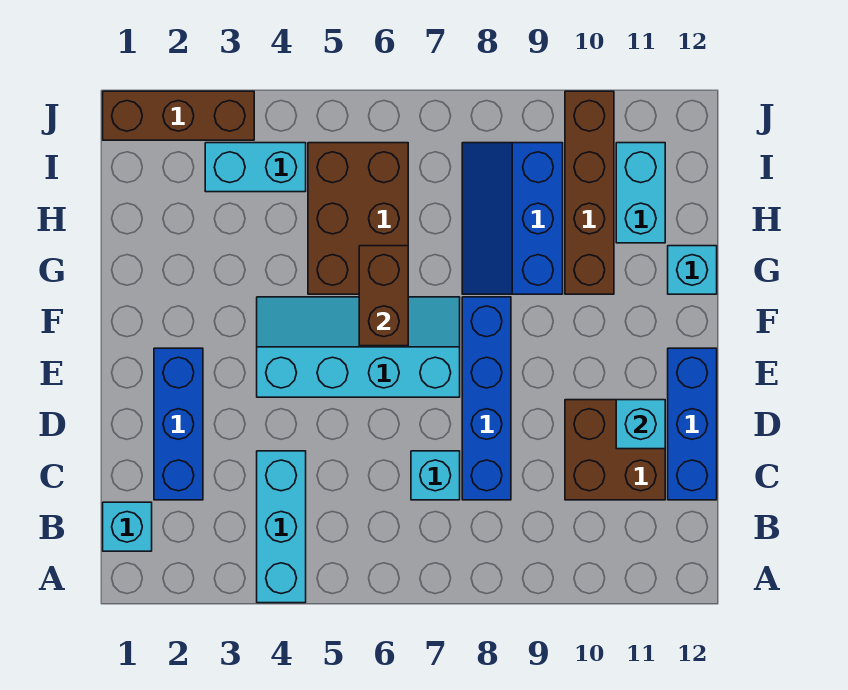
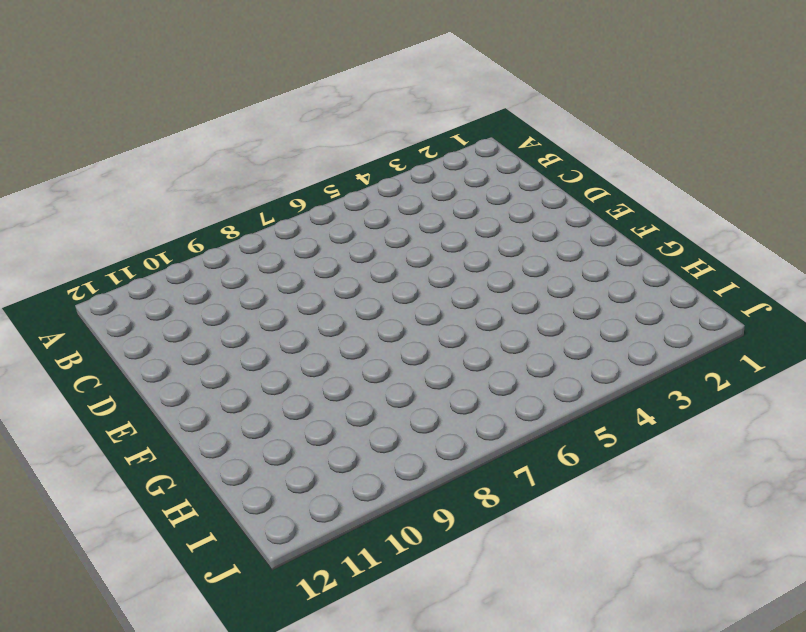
none -> cyan brick A4:C4 level 1
none -> cyan brick B1 level 1
none -> blue brick C2:E2 level 1

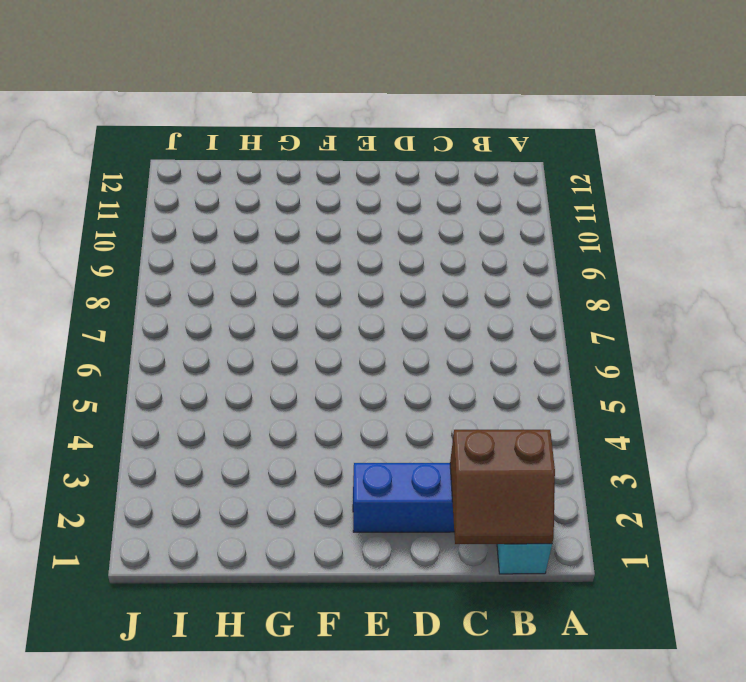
brown slope B1:C2 level 2 top 2 -> none
none -> cyan brick A4:C4 level 1
none -> cyan brick C7 level 1
none -> blue brick C8:F8 level 1

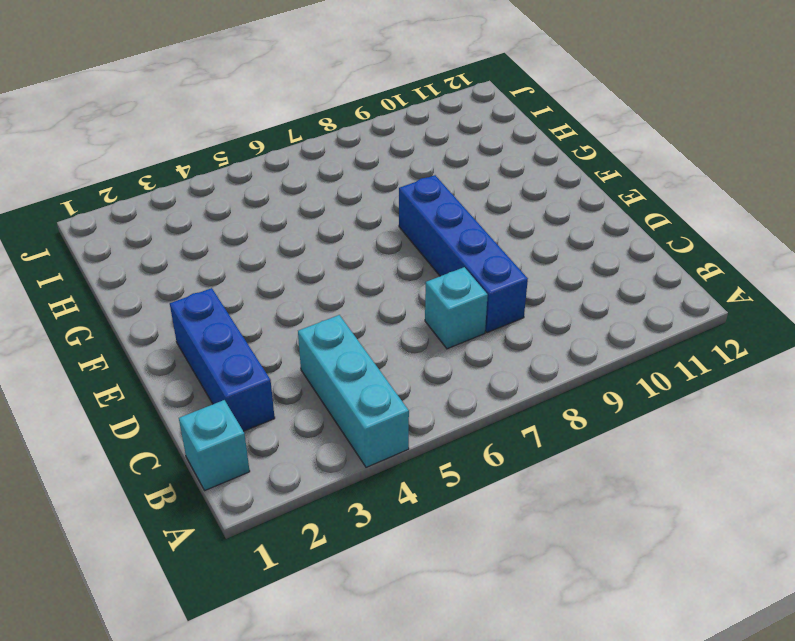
none -> brown brick C10:D11 level 1
none -> blue brick C12:E12 level 1
none -> cyan slope E4:F7 level 1 top E

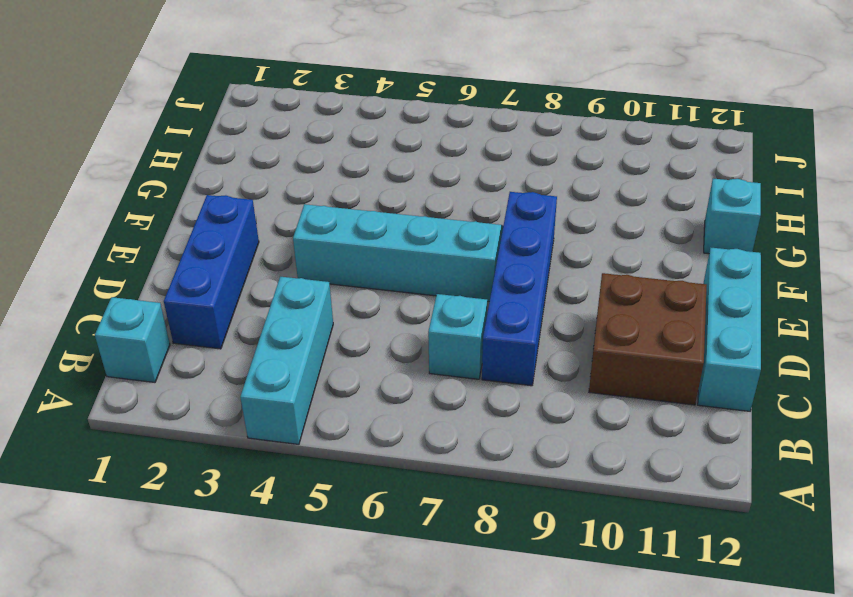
cyan brick C12:E12 level 1 -> blue brick C12:E12 level 1
none -> brown brick G5:I6 level 1
none -> blue slope G8:I9 level 1 top 9
none -> brown brick G10:J10 level 1

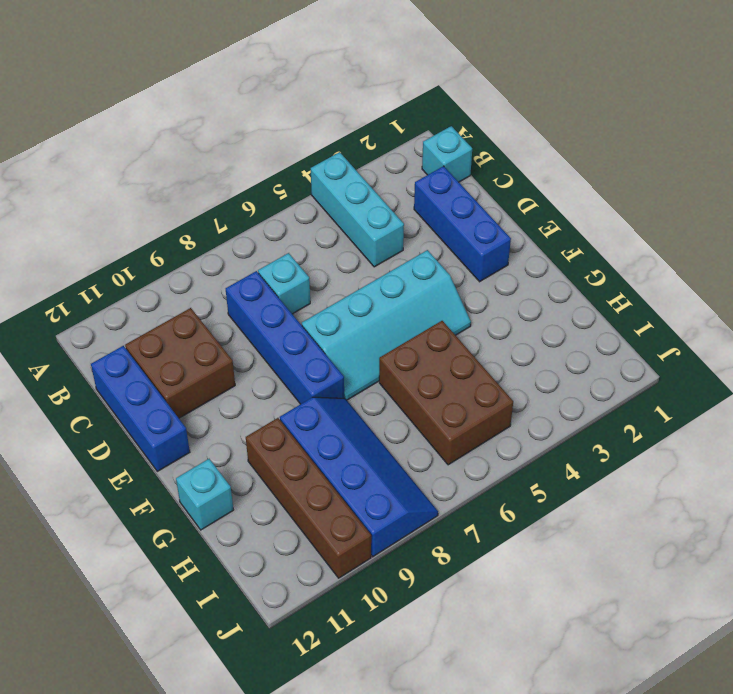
blue slope G8:J9 level 1 top 9 -> blue slope G8:I9 level 1 top 9
none -> cyan brick H11:I11 level 1
none -> cyan brick I3:I4 level 1
none -> brown brick J1:J3 level 1

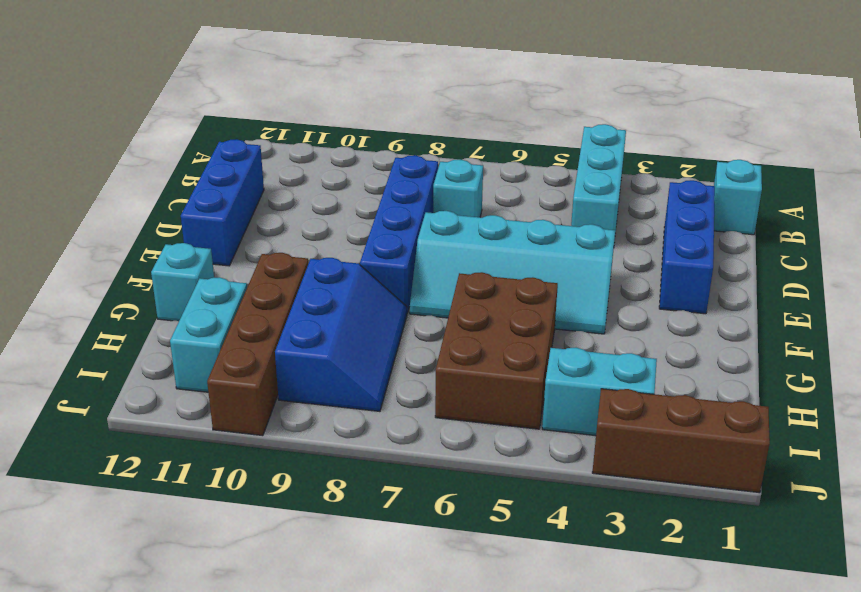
none -> brown brick C10:D11 level 1
none -> cyan brick D11 level 2
none -> brown brick F6:G6 level 2

